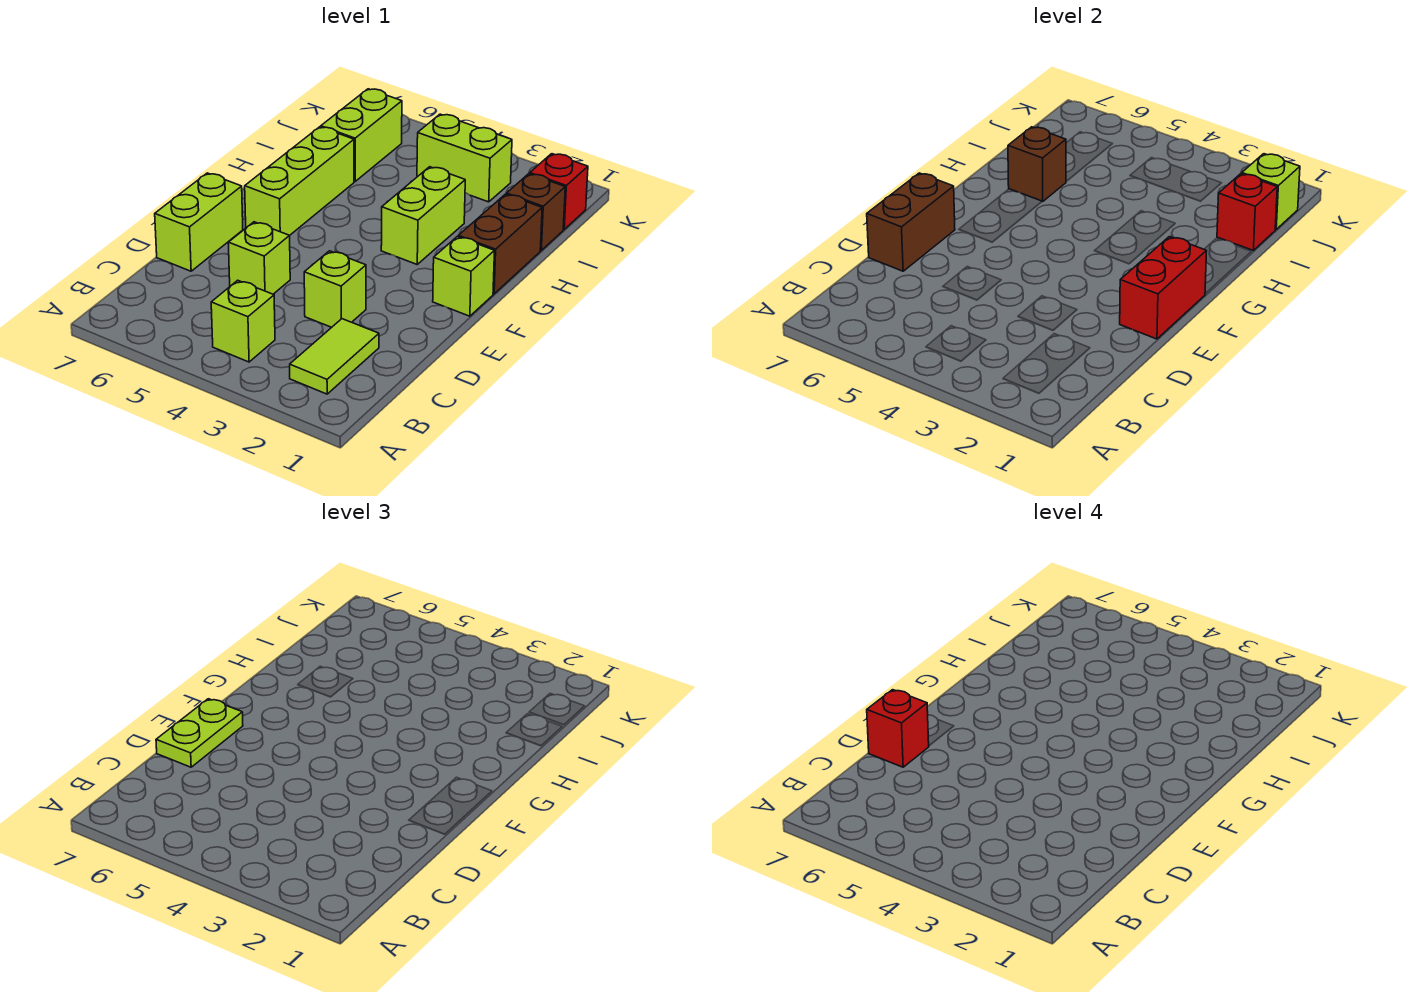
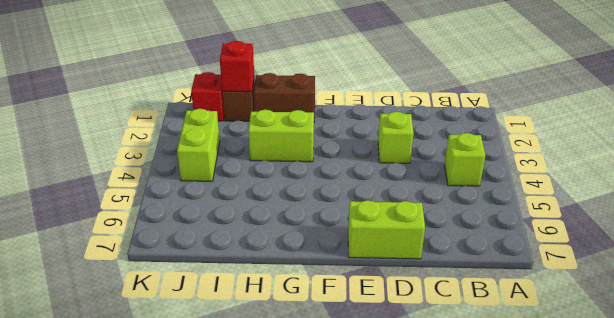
none -> lime tile B2:C2 level 1
none -> lime brick D5 level 1
none -> lime brick F1 level 1

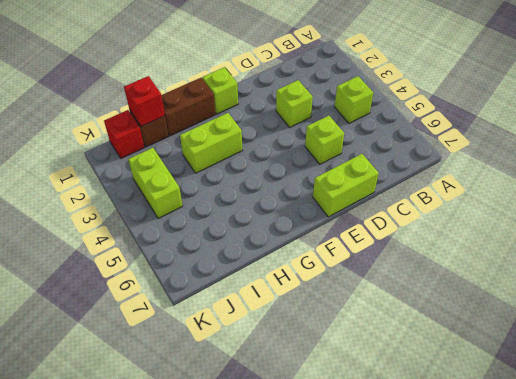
none -> lime tile B2:C2 level 1
none -> lime brick F6:H6 level 1
none -> lime brick I6:J6 level 1

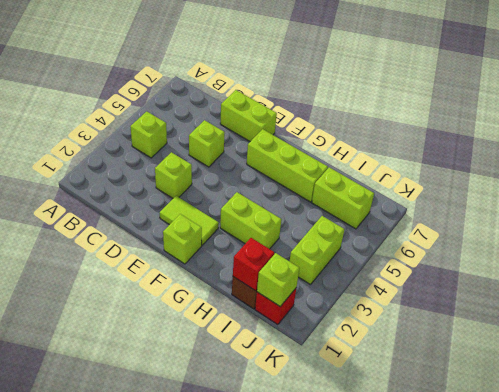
lime tile E2:F2 level 1 -> lime tile B2:C2 level 1
none -> brown brick G1:H1 level 1
none -> brown brick D7:E7 level 2
none -> red brick E1:F1 level 2

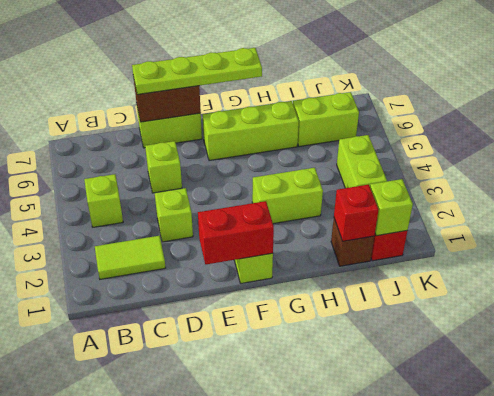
lime plate D7:G7 level 3 -> lime plate D7:E7 level 3
none -> brown brick G1:H1 level 1
none -> brown brick H6 level 2
none -> red brick D7 level 4

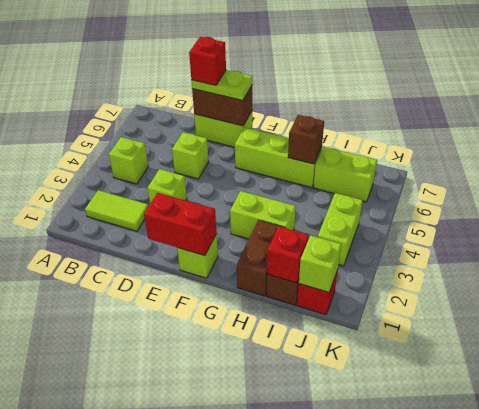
brown brick H1:H2 level 1 -> brown brick G1:H1 level 1

